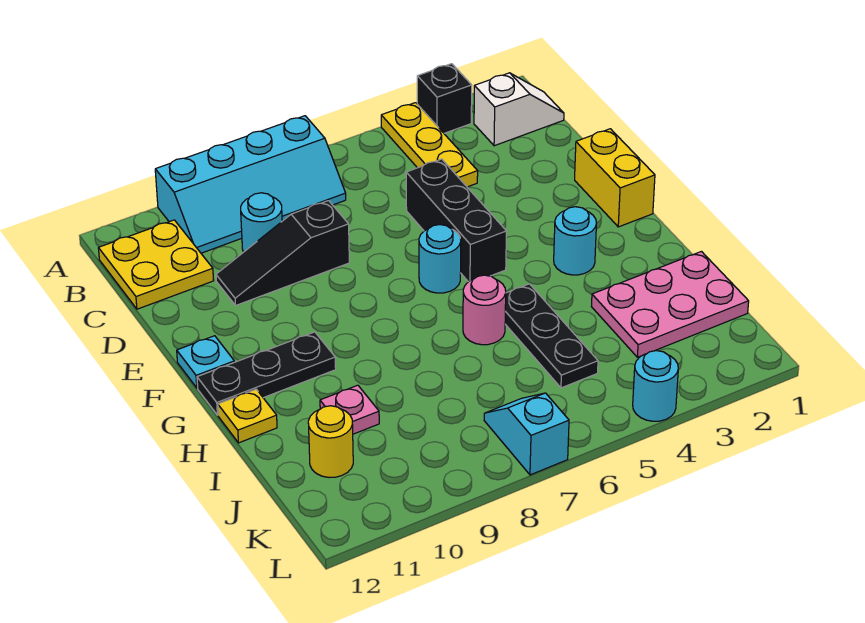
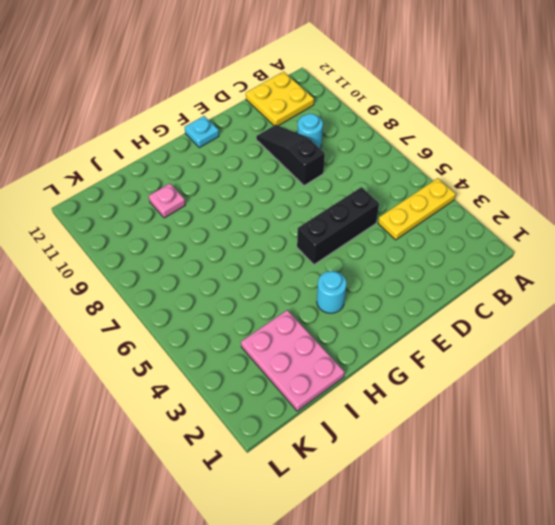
none -> black brick A3 level 1
none -> cyan slope A7:B10 level 1 top A
none -> white slope B1:B2 level 1 top 2

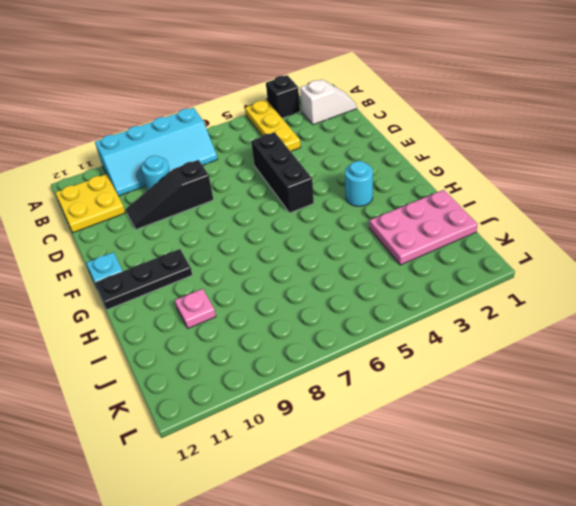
none -> yellow brick E1:F1 level 1
none -> cyan round brick F6 level 1
none -> black plate H5:J5 level 1

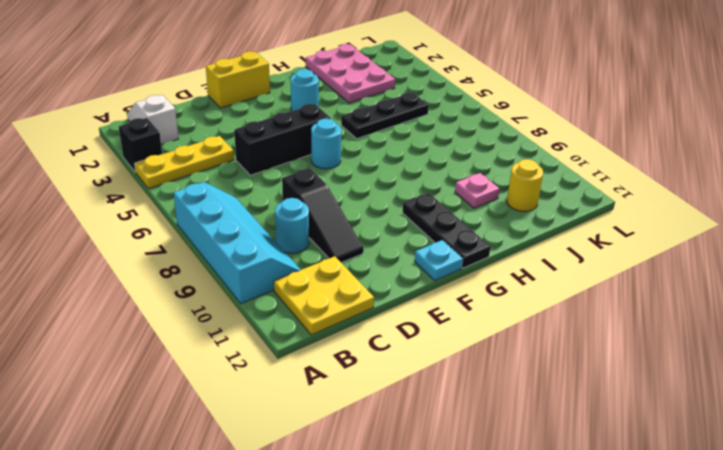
none -> pink round brick H6 level 1
none -> yellow plate H12 level 1
none -> cyan slope K7:L7 level 1 top L

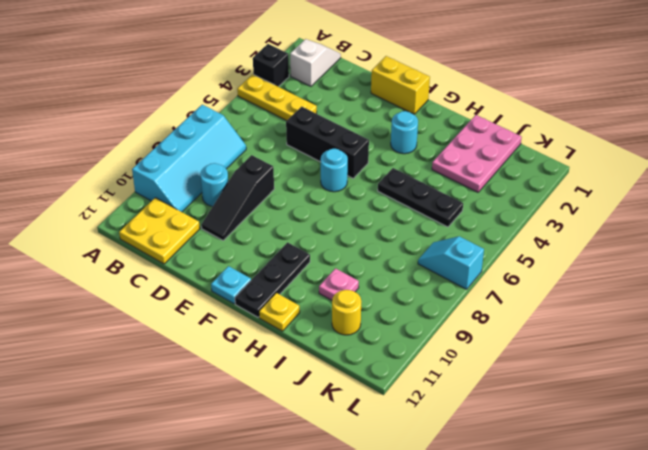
none -> pink round brick H6 level 1
none -> cyan round brick L4 level 1

